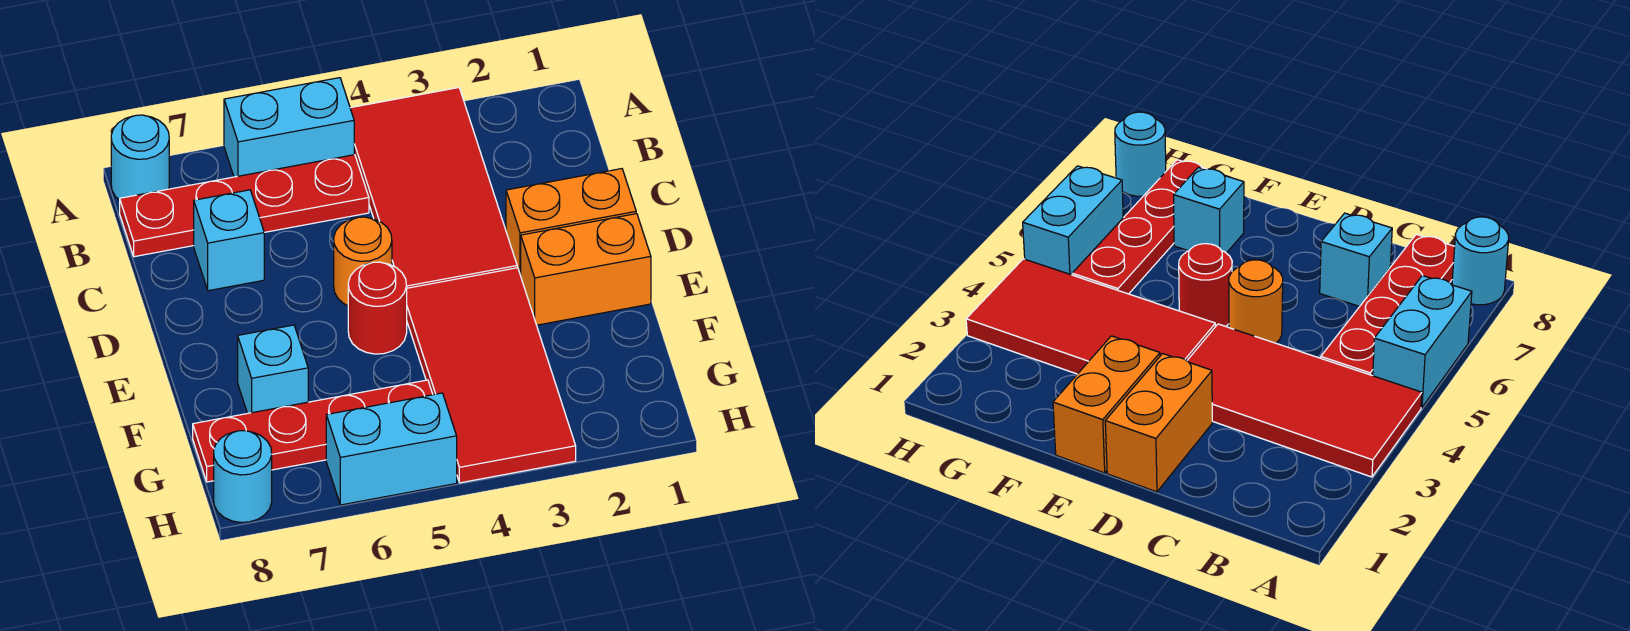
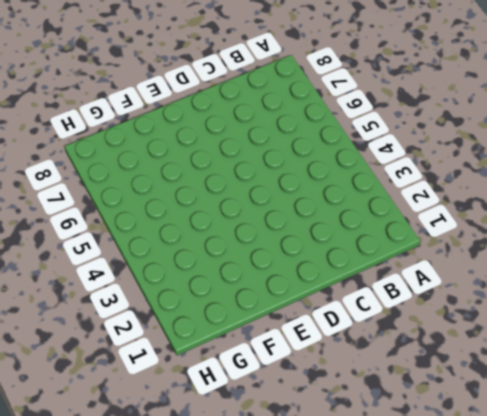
none -> red tile A3:D4 level 1
none -> cyan brick A5:A6 level 1
none -> cyan round brick A8 level 1

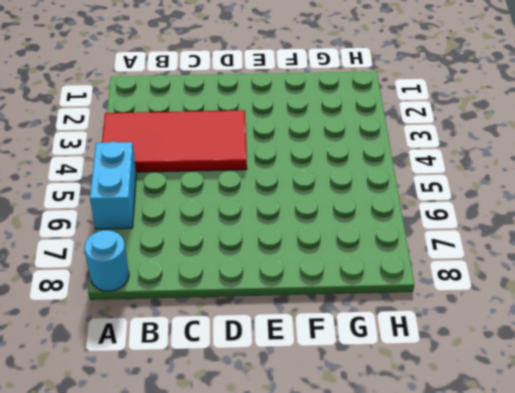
none -> red plate B5:B8 level 1
none -> cyan brick C7 level 1
none -> orange brick D1:D2 level 1

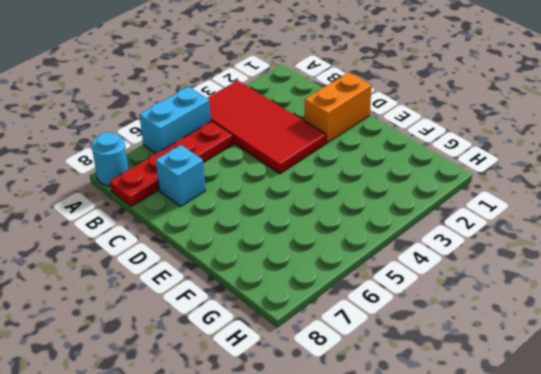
none -> orange round brick D5 level 1
none -> orange brick E1:E2 level 1
none -> red tile E3:H4 level 1

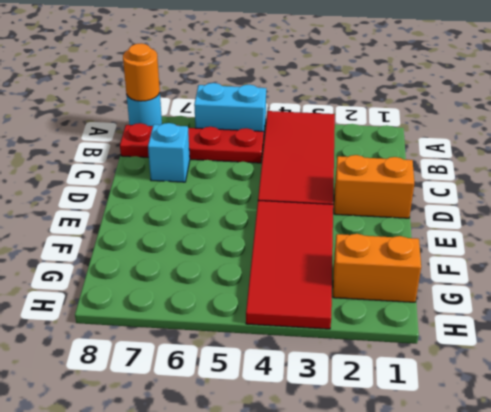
orange round brick A8 level 2 -> orange round brick D5 level 1
orange brick G1:G2 level 1 -> orange brick E1:E2 level 1
none -> red round brick E5 level 1
none -> cyan brick F7 level 1
none -> red plate G5:G8 level 1

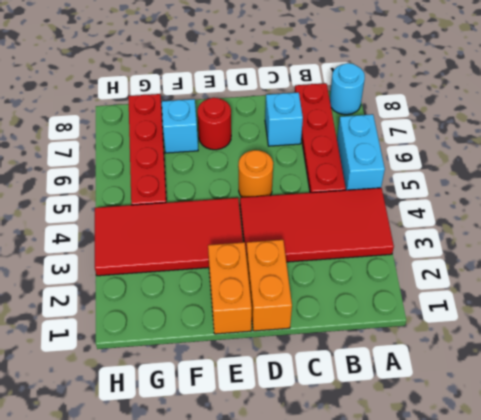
red round brick E7 level 1 -> red round brick E5 level 1
none -> cyan brick H5:H6 level 1
none -> cyan round brick H8 level 1

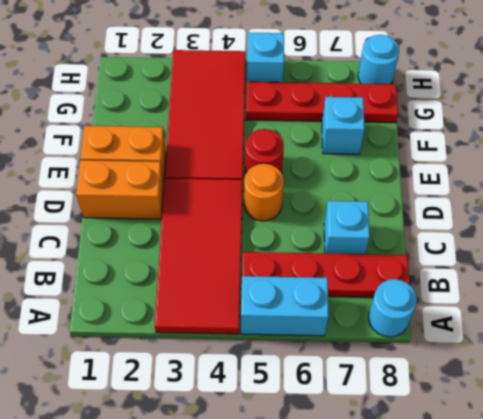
cyan brick H5 level 1 -> cyan brick H5:H6 level 1

